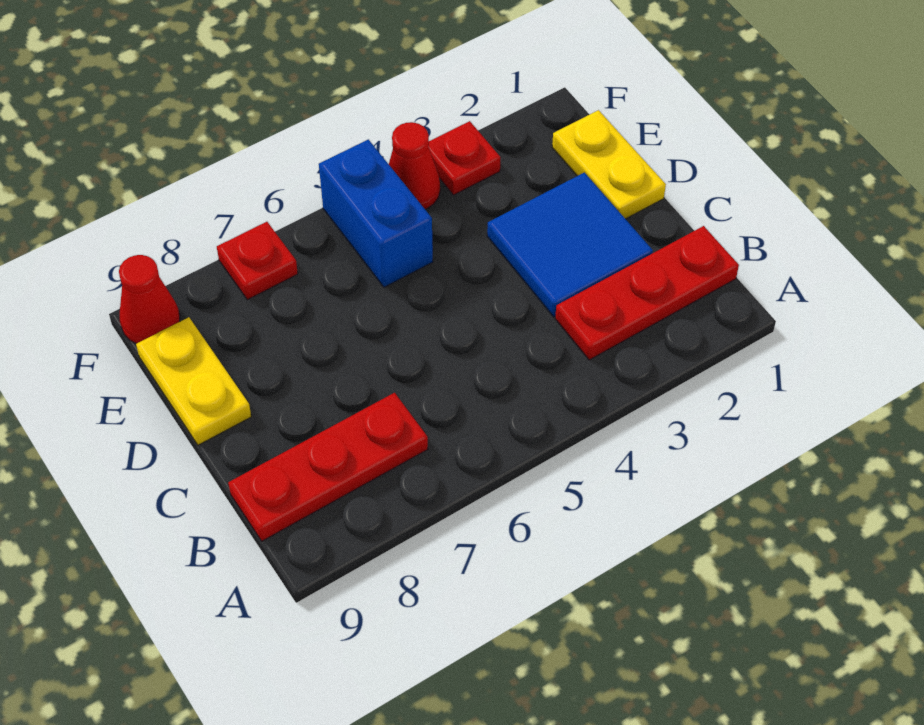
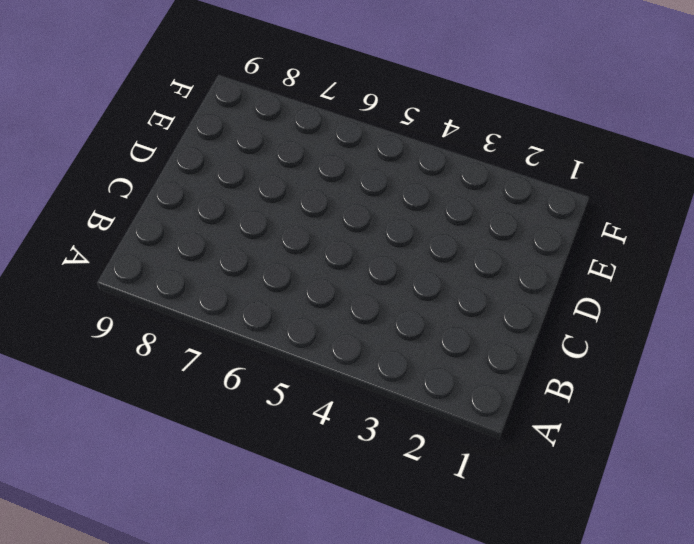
none -> red plate B1:B3 level 1
none -> red plate B7:B9 level 1

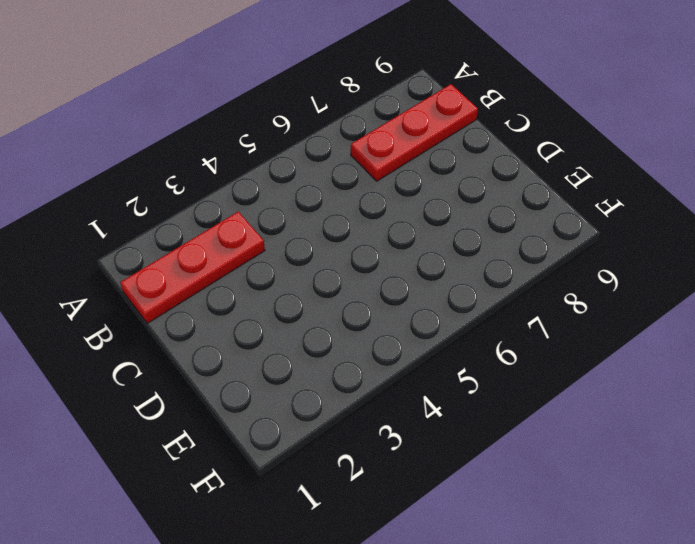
none -> blue tile C2:D3 level 1
none -> yellow plate D1:E1 level 1

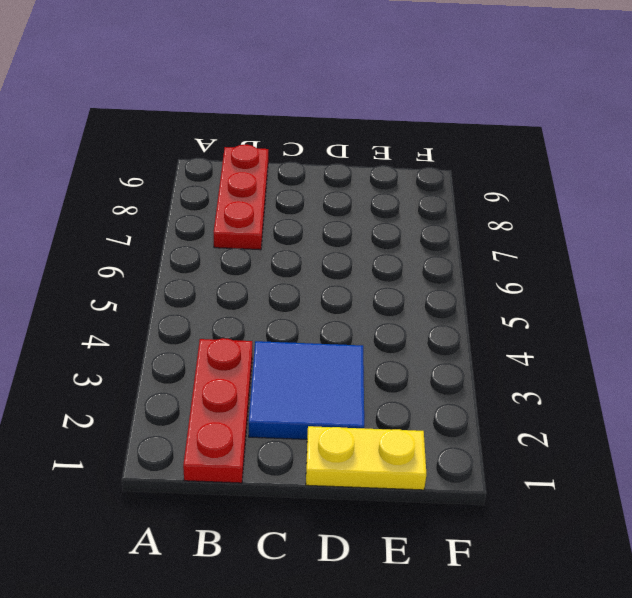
none -> yellow plate D9:E9 level 1
none -> blue brick E5:F5 level 1

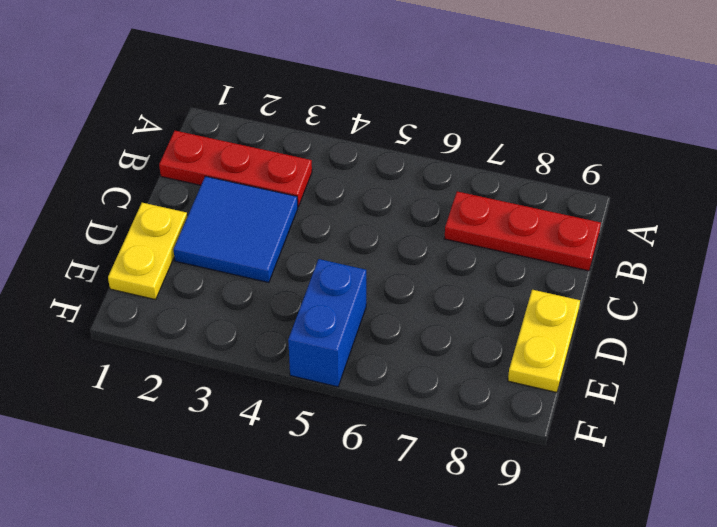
none -> red plate F3 level 1
none -> red cone F4 level 1

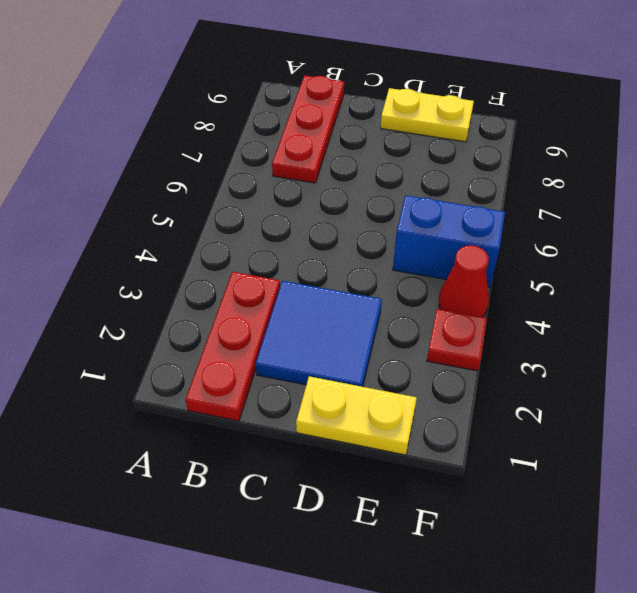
none -> red plate F7 level 1
none -> red cone F9 level 1

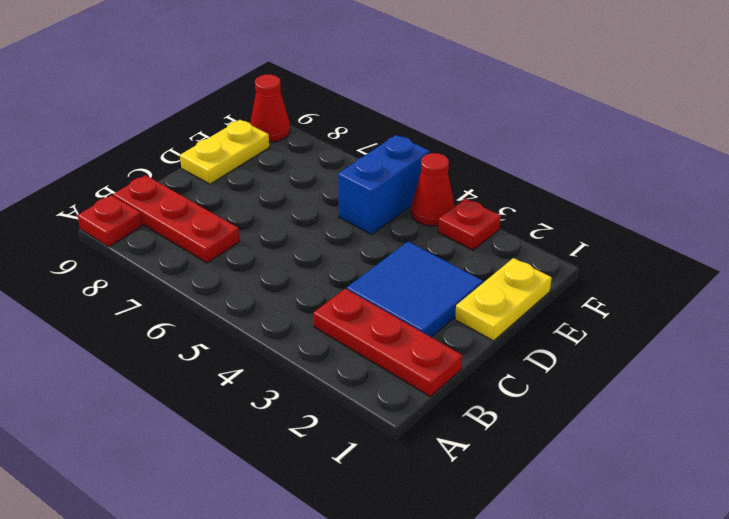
red plate A9 level 1 -> red plate F7 level 1

